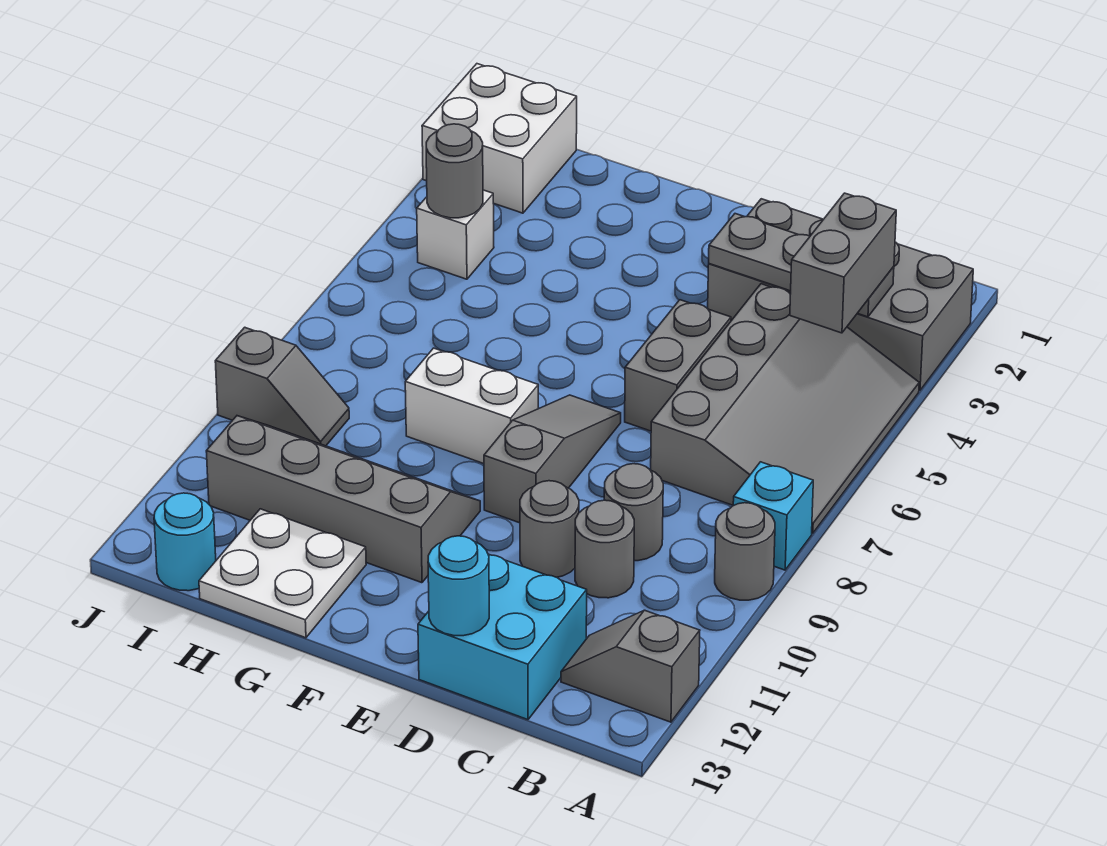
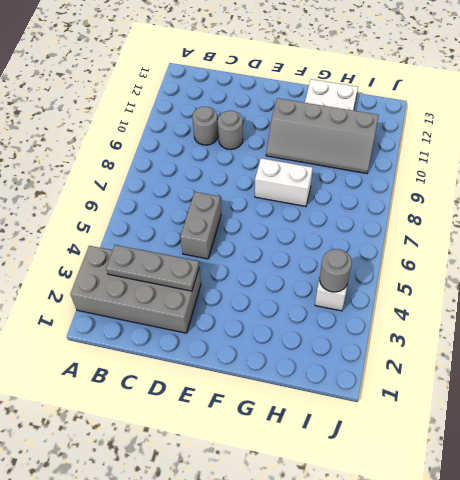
none -> grey slope A4:C7 level 1 top C
none -> cyan brick A8 level 1
none -> grey round brick A9 level 1

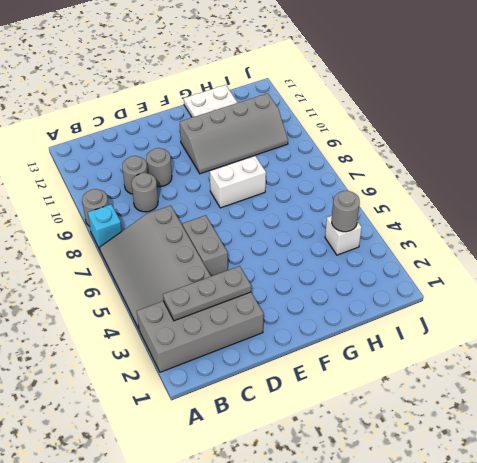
none -> grey slope A12:B12 level 1 top A
none -> cyan brick C12:D13 level 1
none -> grey slope E7:E9 level 1 top 9

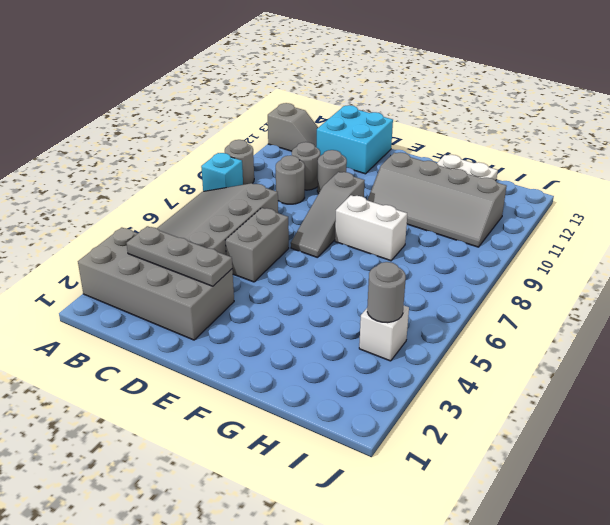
none -> white brick I1:J2 level 1
none -> grey slope I9:J9 level 1 top J
none -> cyan round brick I13 level 1

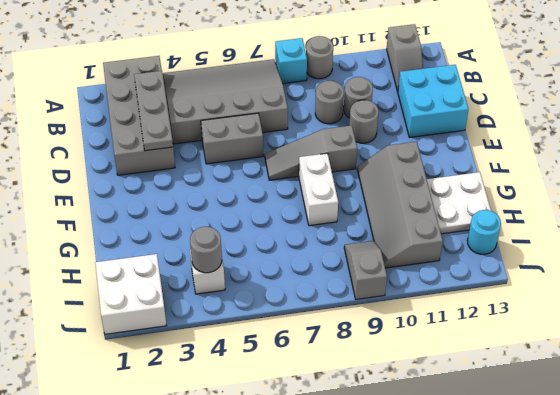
none -> cyan round brick D13 level 2
none -> grey brick B3:B4 level 3

